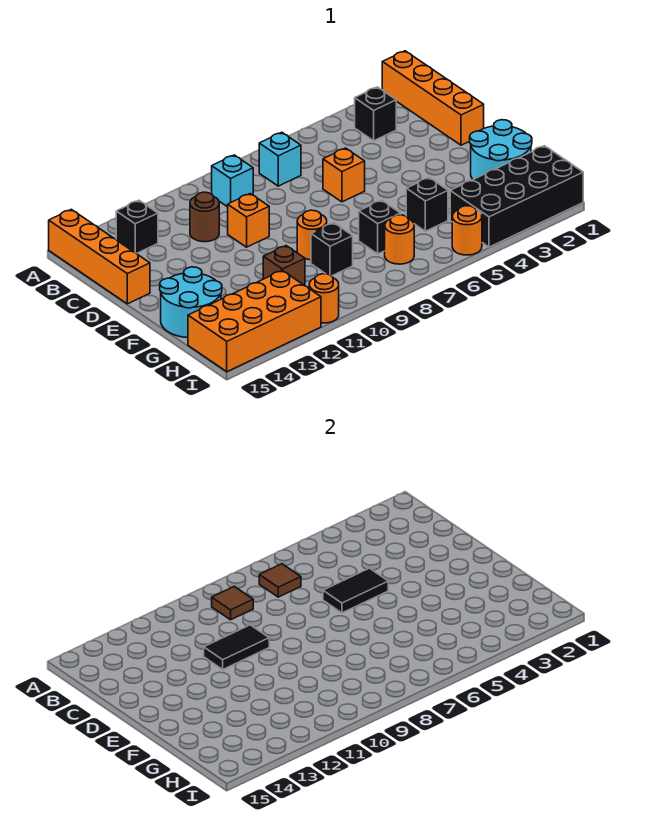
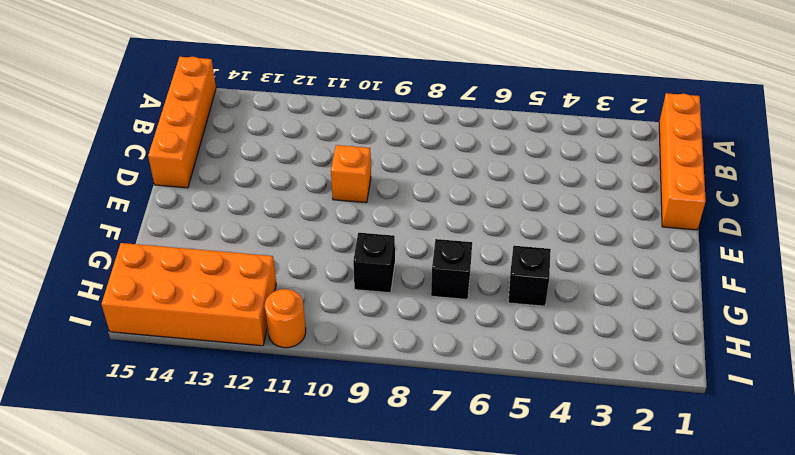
none -> black brick B3 level 1
none -> cyan brick B7 level 1
none -> cyan brick B9 level 1

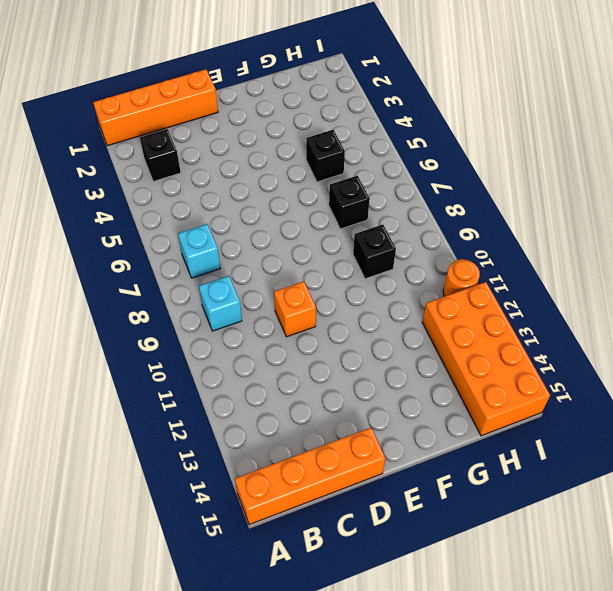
none -> black brick B13 level 1
none -> brown round brick C11 level 1
none -> orange brick D6 level 1

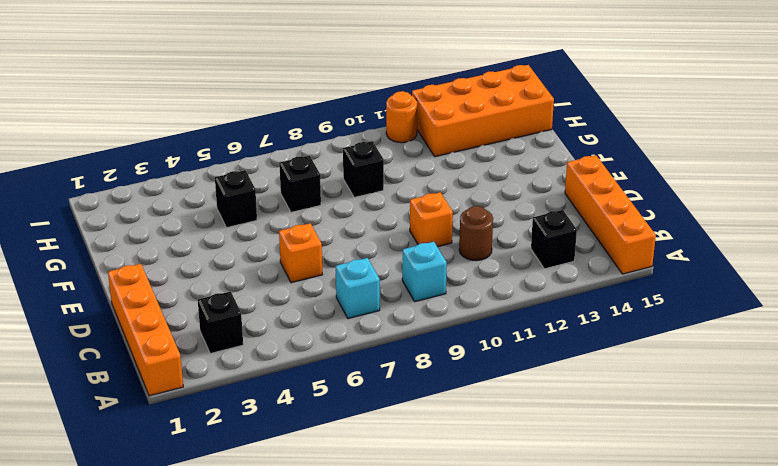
none -> cyan round brick F1:G2 level 1
none -> orange round brick F9 level 1
none -> cyan round brick F14:G15 level 1

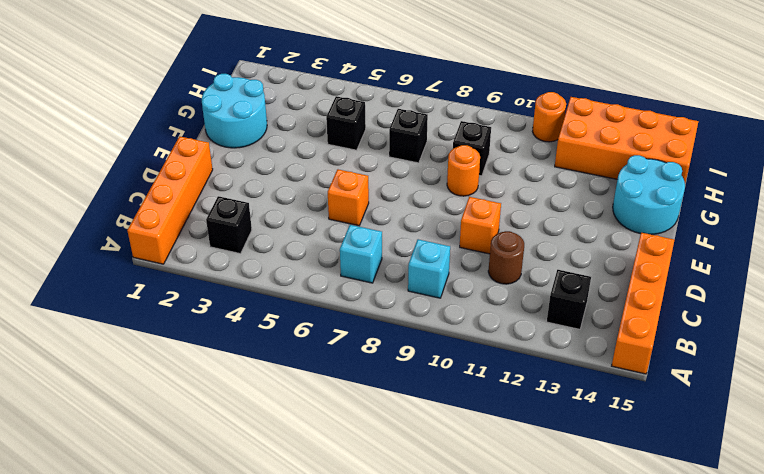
none -> brown brick G11 level 1
none -> black brick H1:I4 level 1
none -> orange round brick H7 level 1

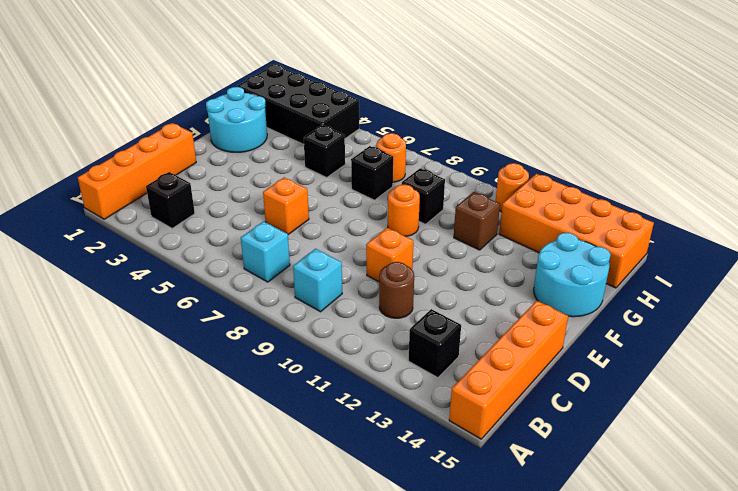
none -> orange round brick I5 level 1
none -> brown tile B7 level 2
none -> brown tile B9 level 2

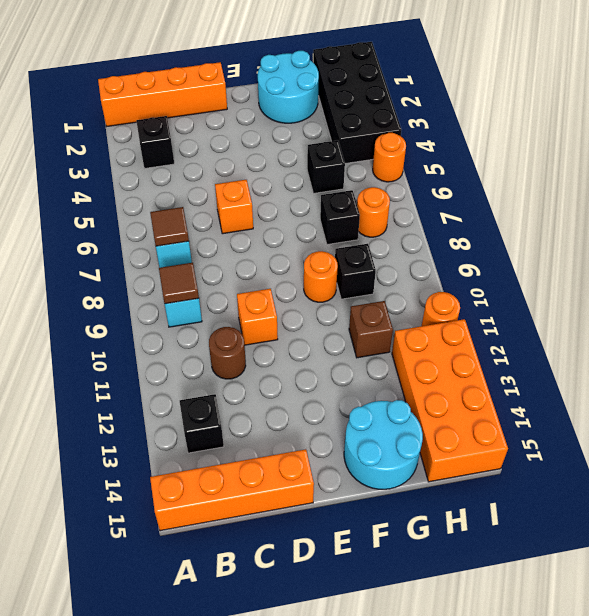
none -> black tile D5:D6 level 2
none -> black tile D10:D11 level 2

